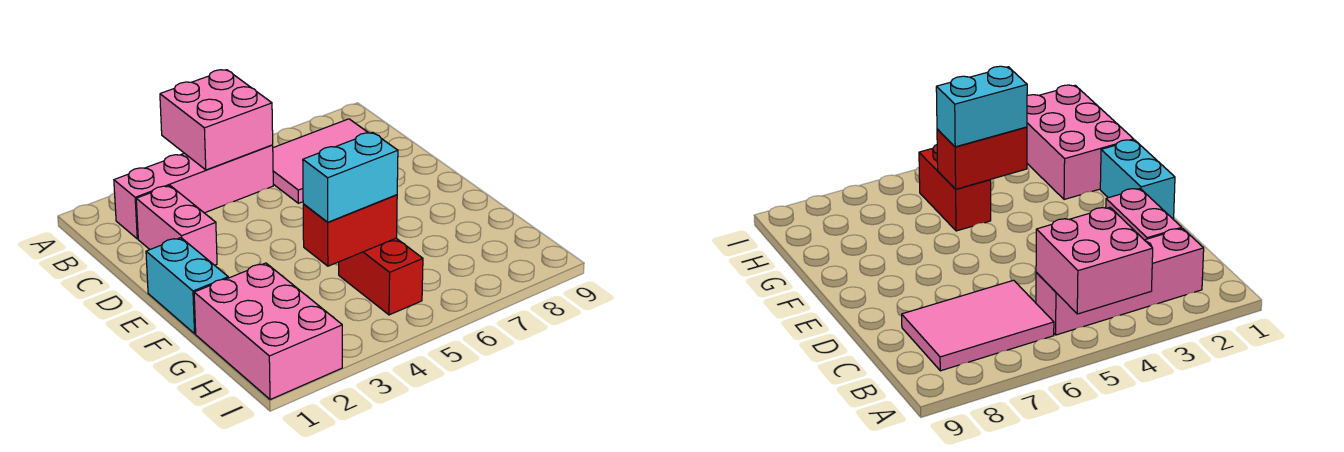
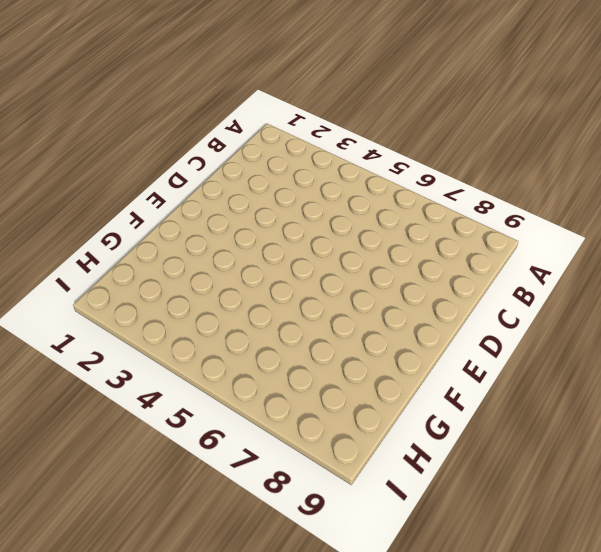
none -> pink brick B2:B5 level 1
none -> pink tile B6:C8 level 1

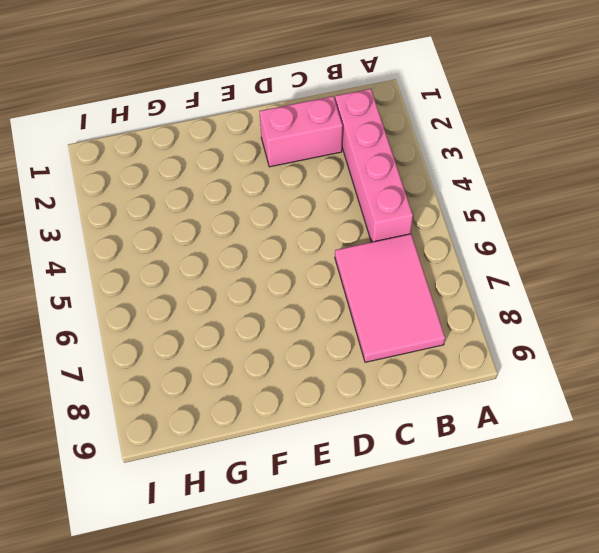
none -> cyan brick E1:F1 level 1
none -> pink brick G1:I2 level 1

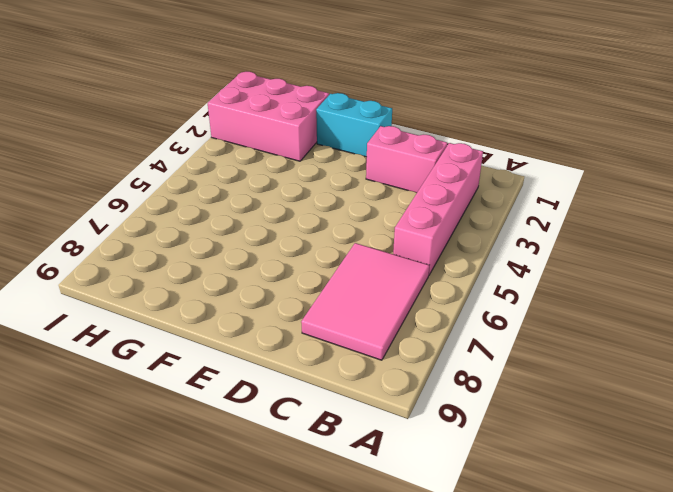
none -> red brick G5:H5 level 1
none -> pink brick A4:B5 level 2

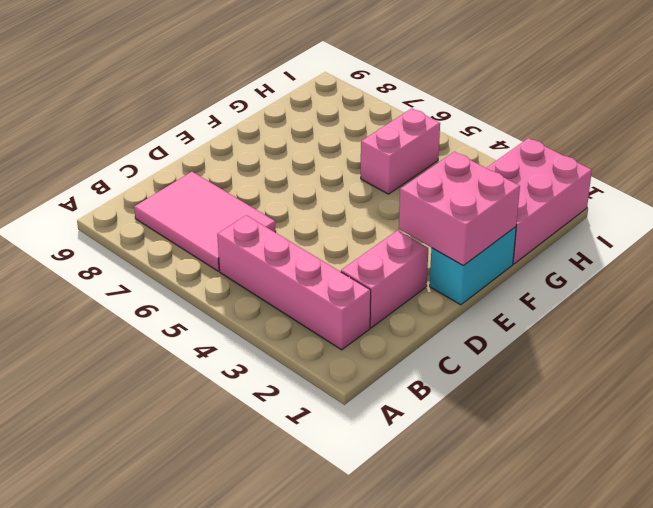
pink brick E1:F2 level 2 -> pink brick A4:B5 level 2
pink brick G5:H5 level 1 -> red brick G5:H5 level 1
none -> red brick G4:G5 level 2
none -> cyan brick G4:G5 level 3

